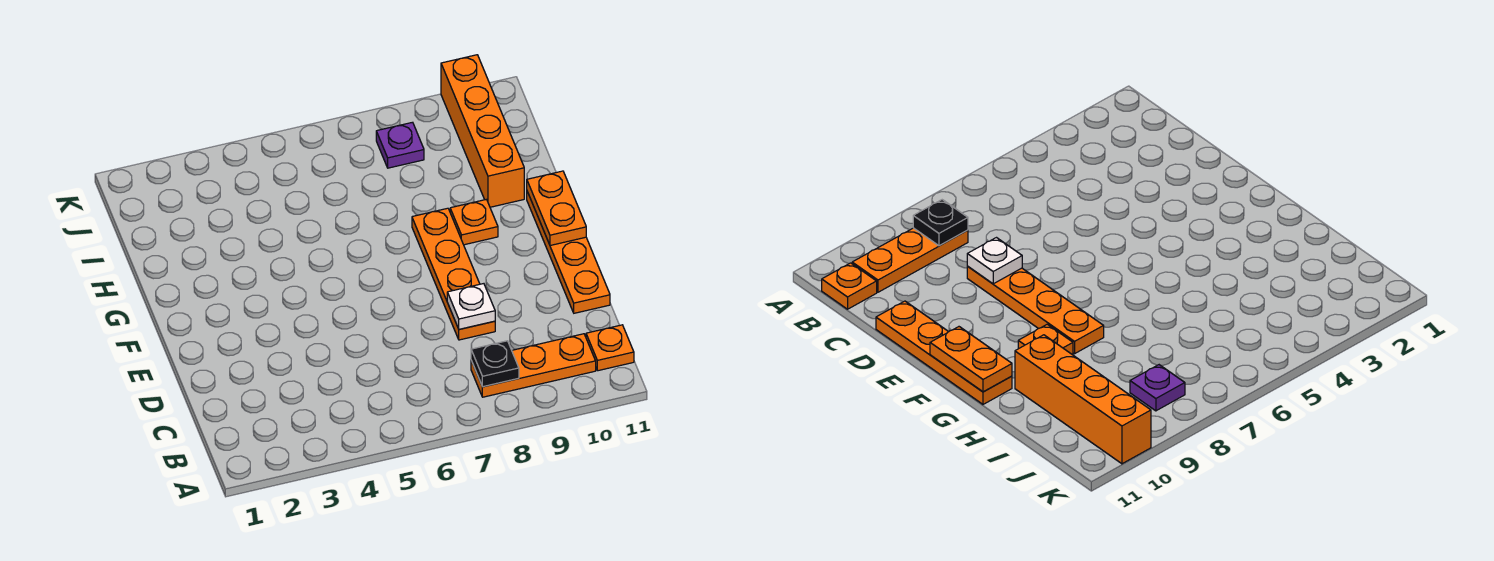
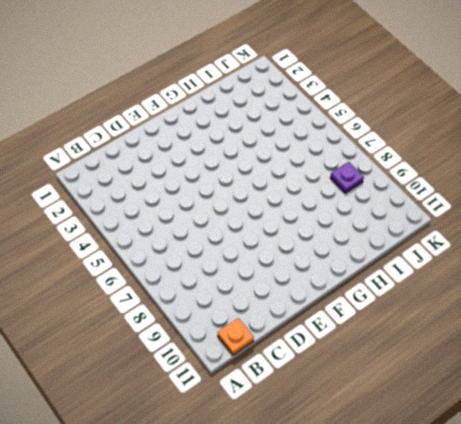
none -> orange plate B8:B10 level 1
none -> orange plate D8:G8 level 1

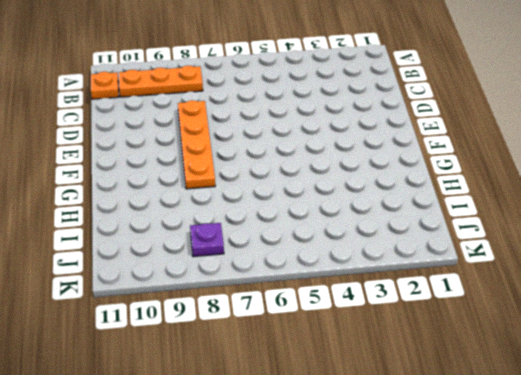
none -> orange plate D11:G11 level 1
none -> orange plate G9 level 1

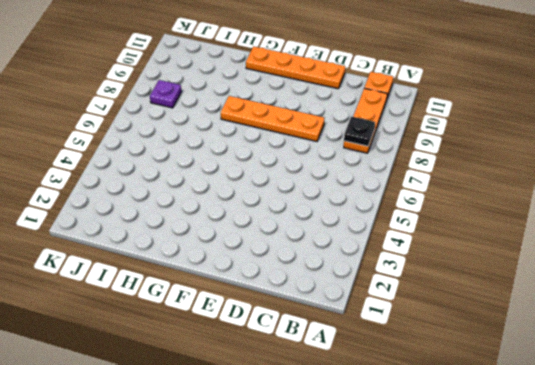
none -> orange plate G9 level 1
none -> orange brick H10:K10 level 1

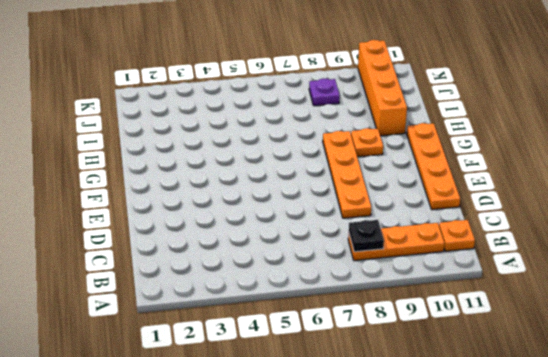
none -> white plate D8 level 2
none -> orange plate F11:G11 level 2

